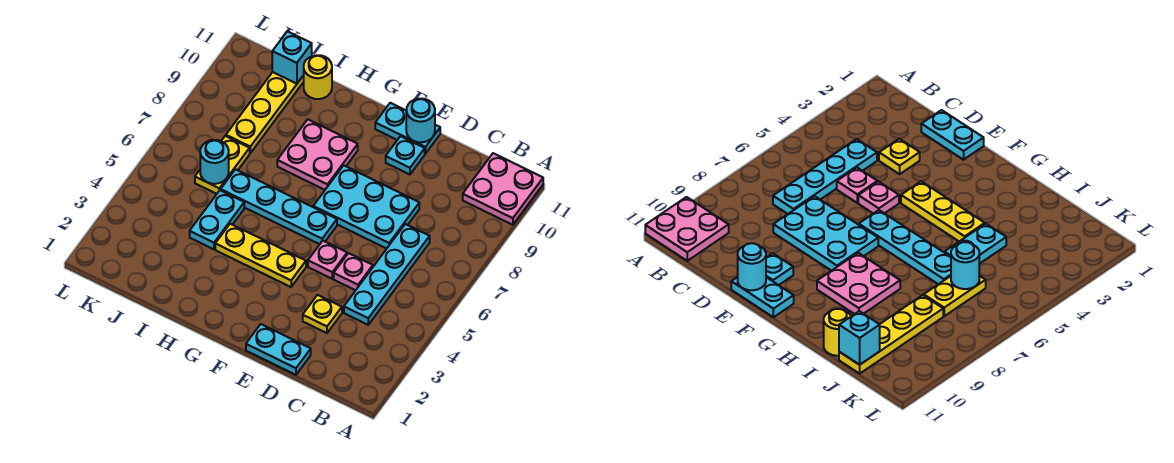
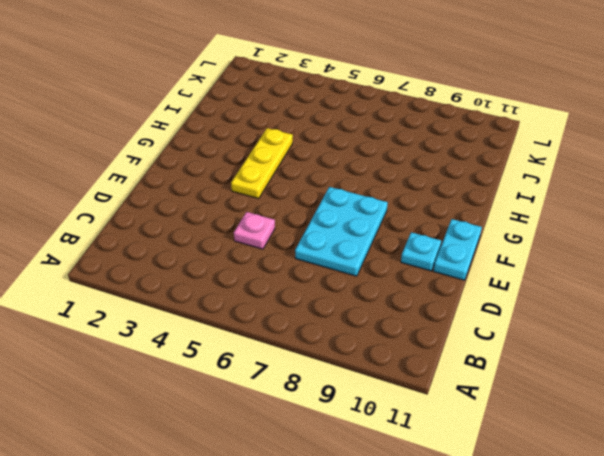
none -> pink plate A10:B11 level 1
none -> cyan plate C4:C7 level 1
none -> cyan plate D1:E1 level 1

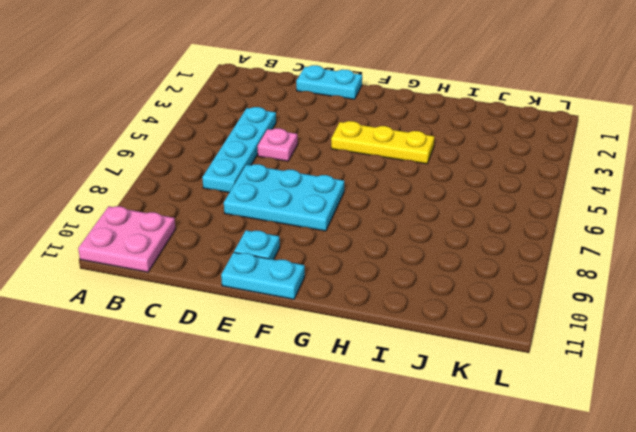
none -> yellow plate D3 level 1
none -> pink plate E5 level 1
none -> cyan plate F6:I6 level 1

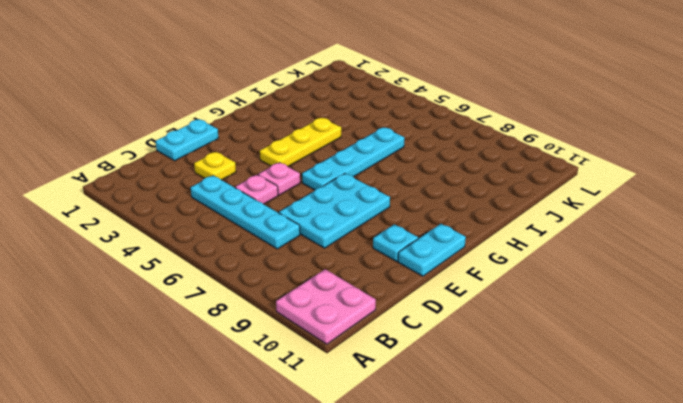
none -> pink plate G8:H9 level 1
none -> cyan plate I4:I5 level 1
none -> yellow round brick I11 level 1

